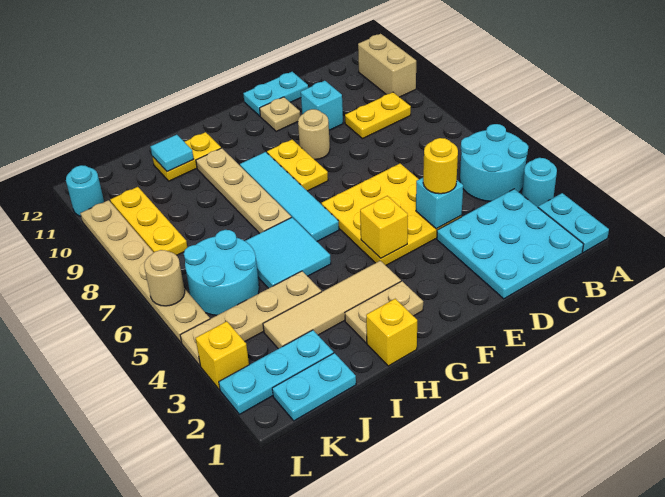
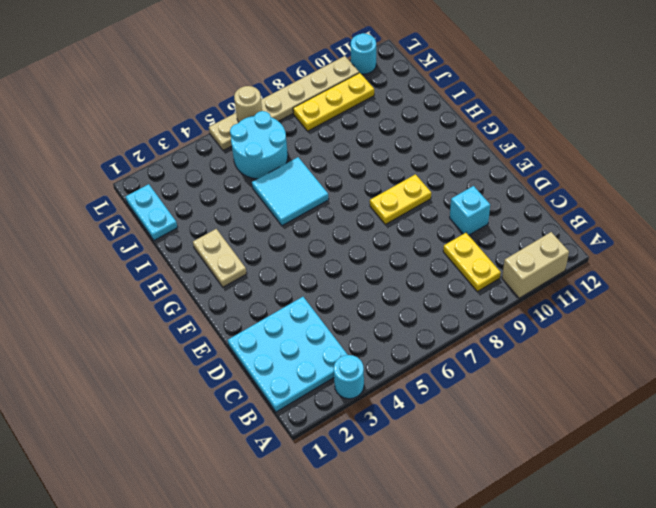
none -> cyan plate A1:A2 level 1
none -> cyan round brick A4:B5 level 1
none -> yellow plate D4:F6 level 1
none -> cyan plate D12:E12 level 1

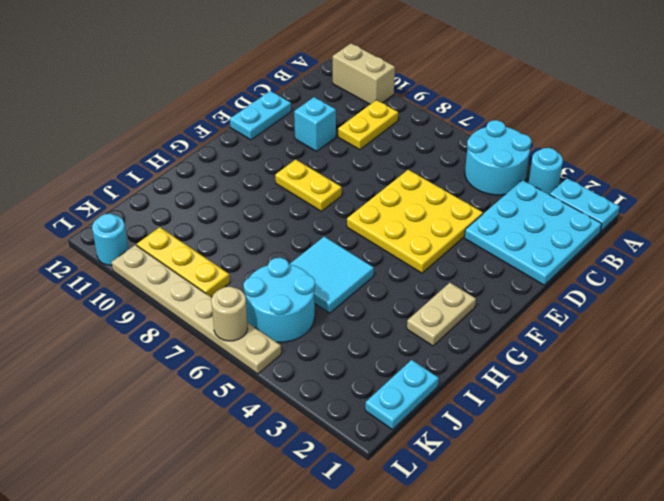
none -> tan round brick E9 level 1
none -> tan plate E11 level 1
none -> tan tile G3:J3 level 1
none -> cyan tile G6:G9 level 1

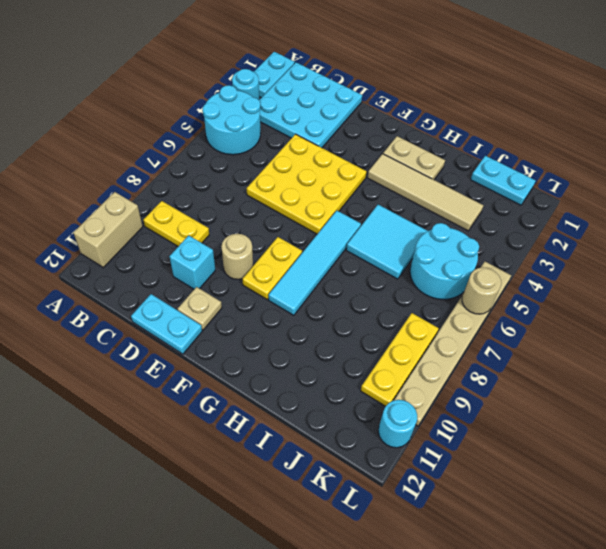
none -> yellow brick H1 level 1
none -> tan plate H7:H10 level 1
none -> yellow plate H11:I11 level 1
none -> tan plate I4:L4 level 1

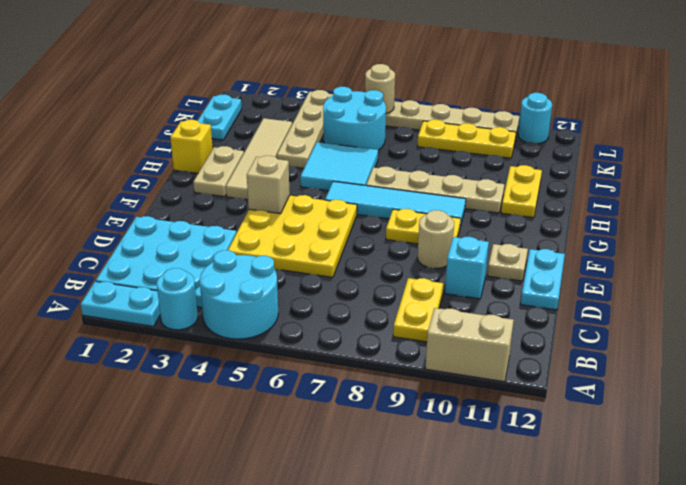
tan brick F4 level 2 -> yellow brick F4 level 2
none -> cyan plate J2:L2 level 1
none -> yellow brick L3 level 1
none -> cyan brick D4 level 2
none -> cyan tile I11 level 2

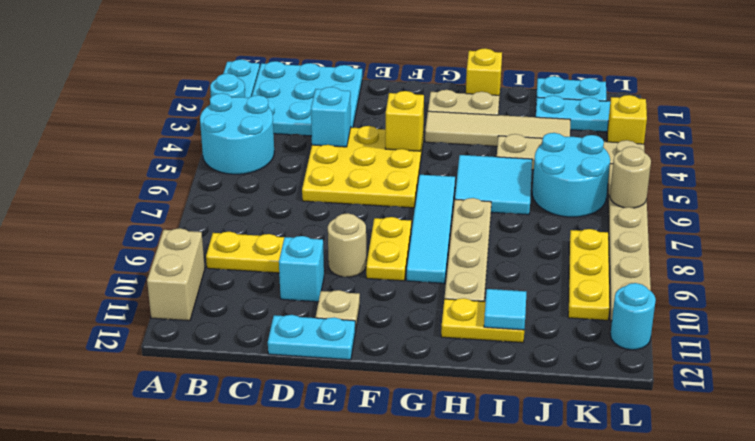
none -> yellow round brick D4 level 3

